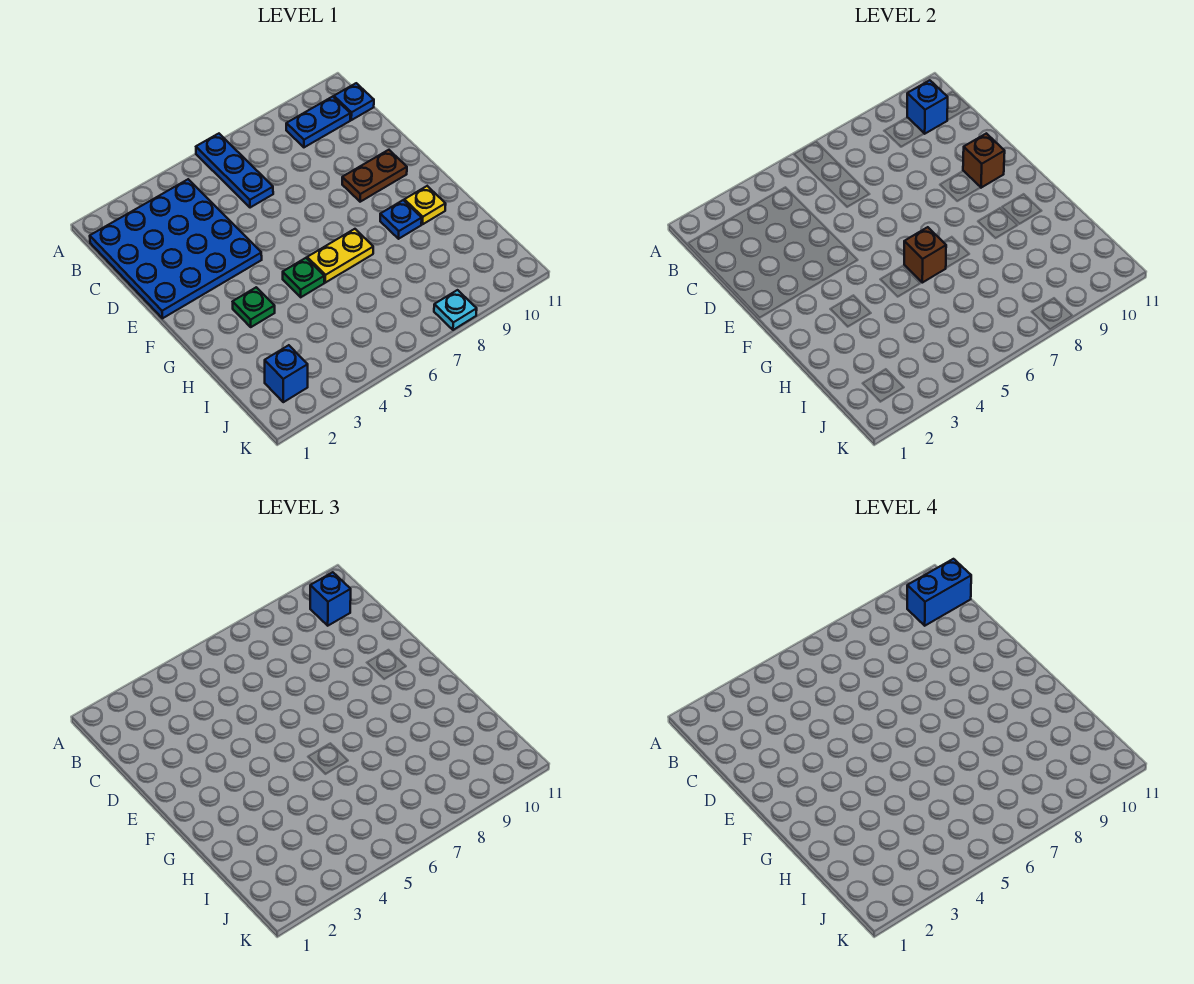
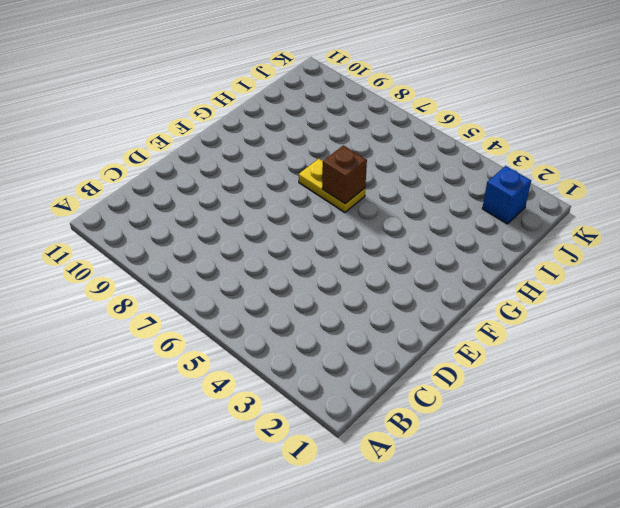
none -> blue plate A6:C6 level 1
none -> blue plate B1:E4 level 1
none -> blue plate B9:B10 level 1

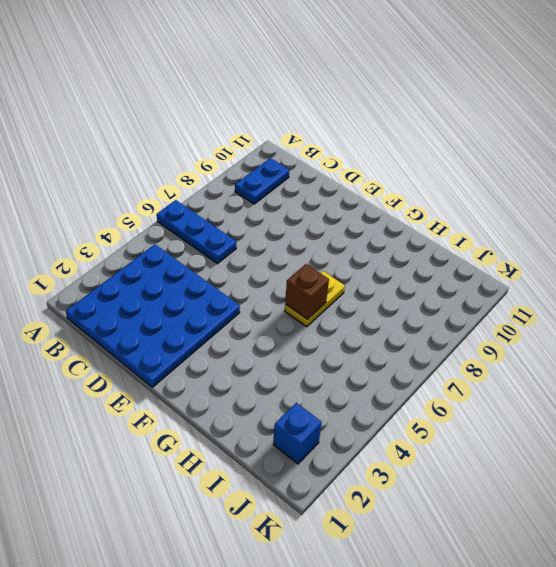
none -> blue plate B11 level 1
none -> brown plate E9:E10 level 1
none -> green plate G3 level 1

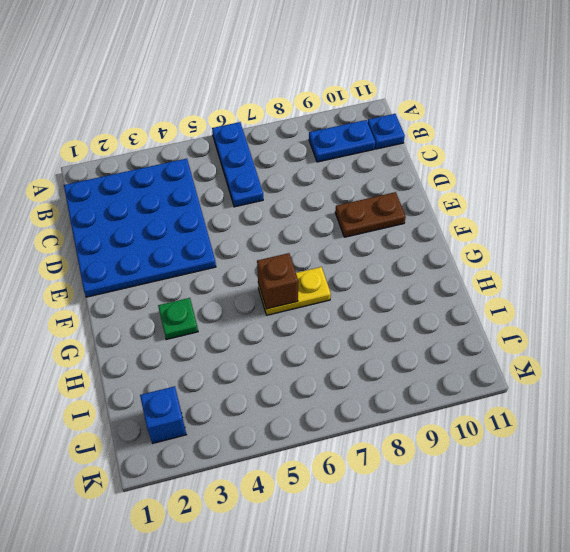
none -> green plate G5 level 1
none -> blue plate G9 level 1
none -> yellow plate G10 level 1

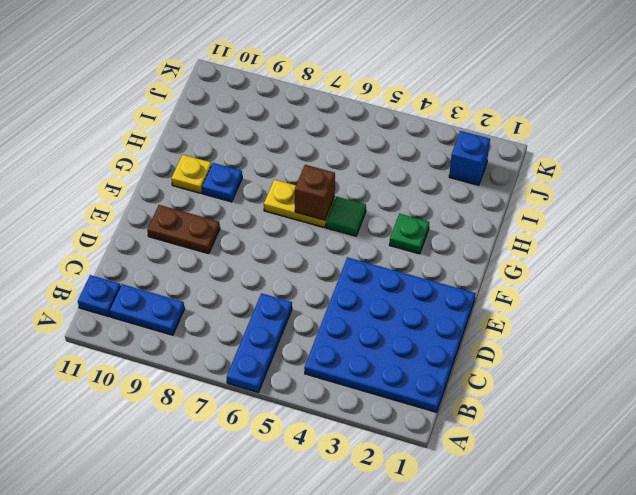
green tile G5 level 1 -> green plate G5 level 1
none -> cyan plate K8 level 1
none -> blue brick B10 level 2
none -> brown brick E10 level 2

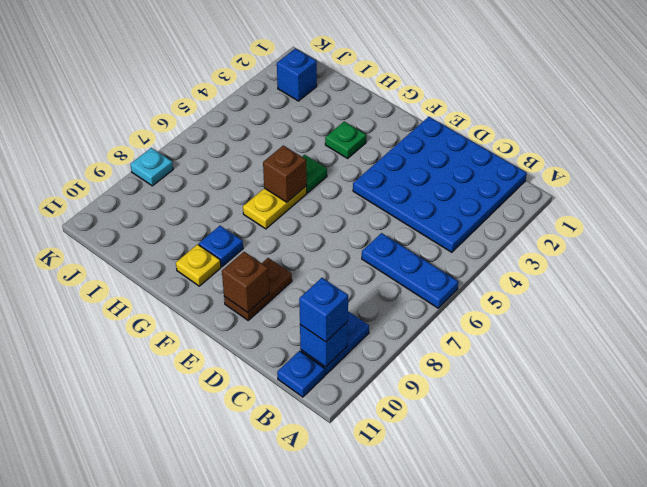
none -> blue brick B10:B11 level 4

